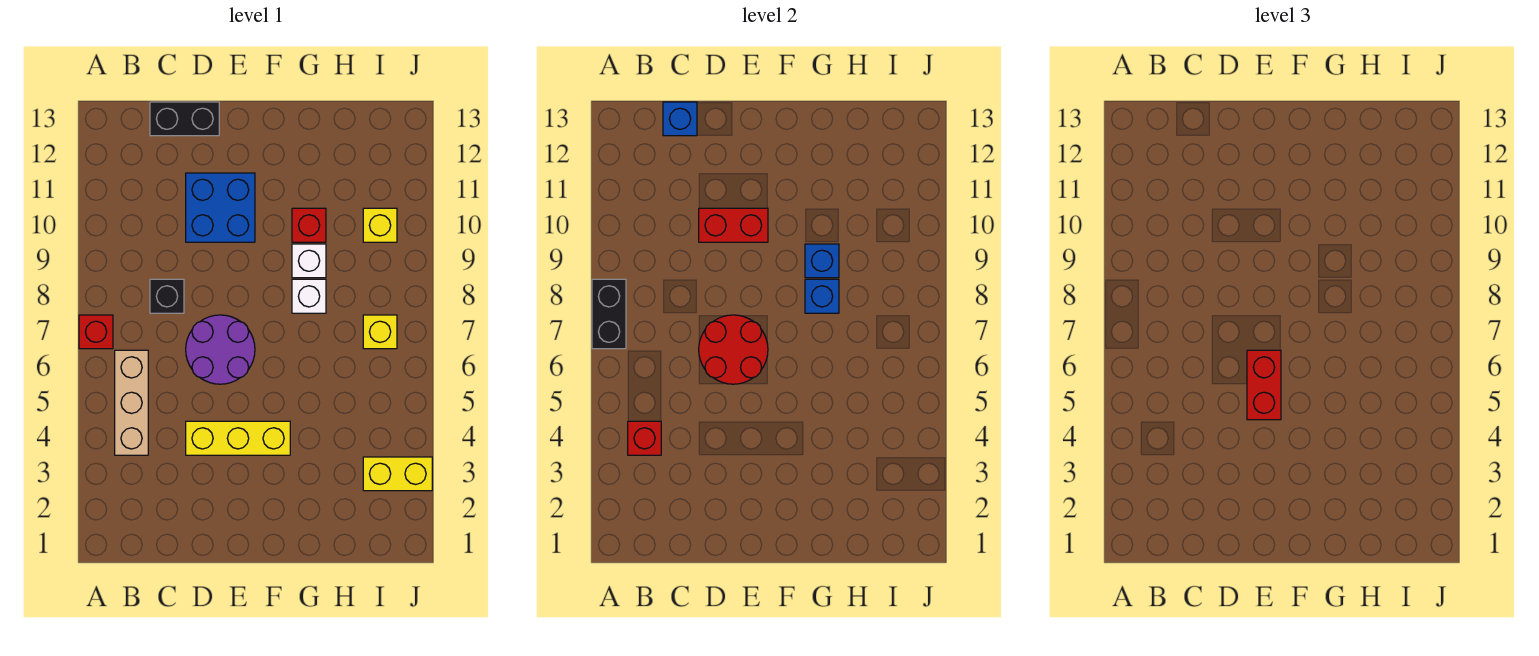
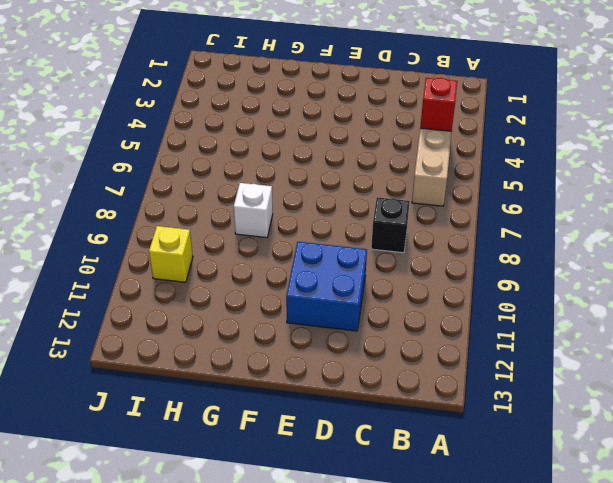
none -> red brick A7 level 1
none -> black brick C13:D13 level 1
none -> yellow brick D4:F4 level 1

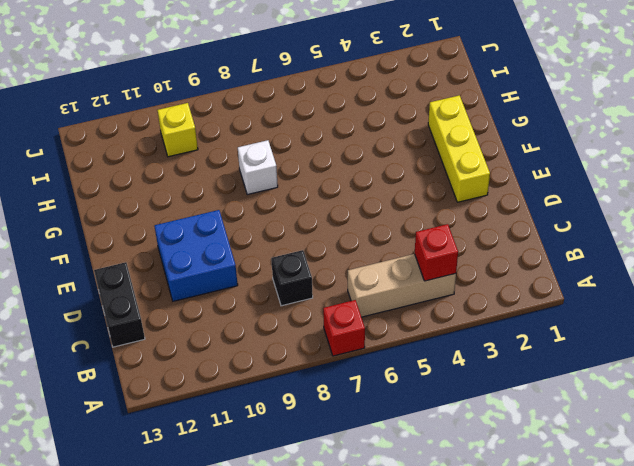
yellow brick E2:G2 level 1 -> yellow brick D4:F4 level 1
none -> purple round brick D6:E7 level 1
none -> white brick G9 level 1
none -> red brick G10 level 1

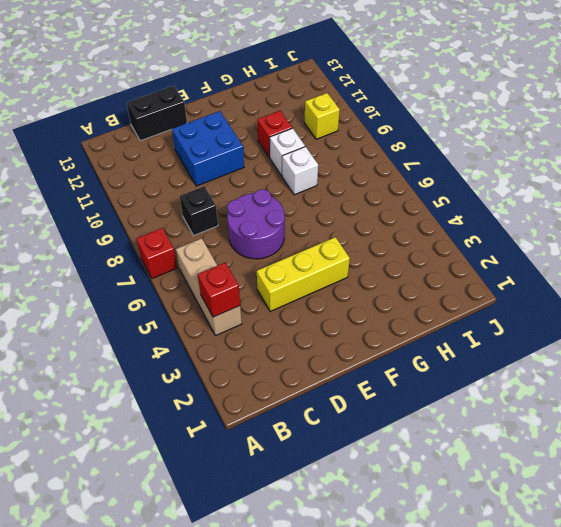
none -> yellow brick I3:J3 level 1
none -> yellow brick I7 level 1
none -> black brick A7:A8 level 2

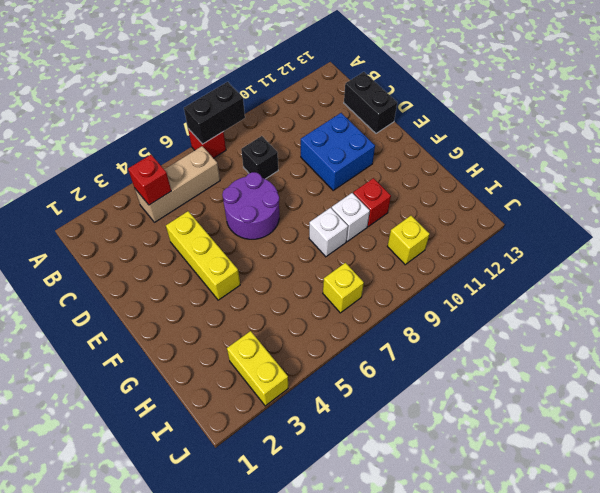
none -> blue brick C13 level 2
none -> red round brick D6:E7 level 2
none -> red brick D10:E10 level 2

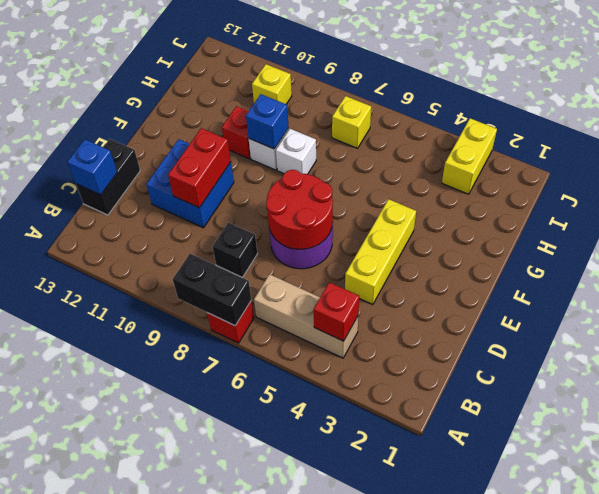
none -> blue brick G8 level 2
none -> red brick E5:E6 level 3

